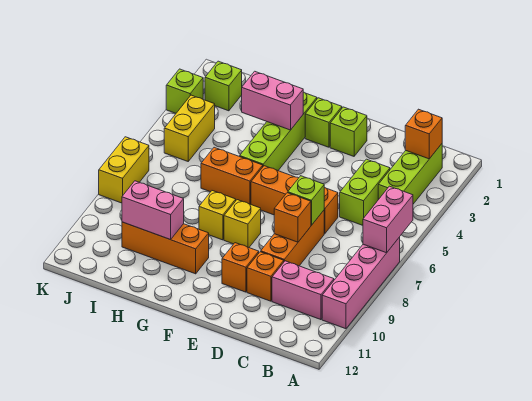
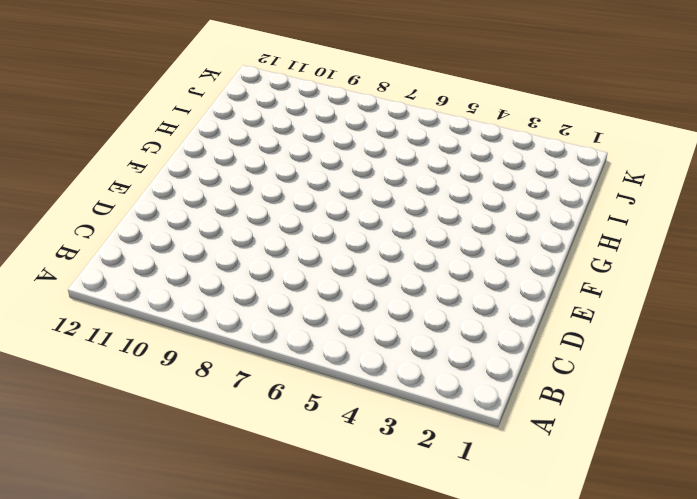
none -> pink brick A7:A10 level 1
none -> lime brick B2:B4 level 1
none -> pink brick B10:C10 level 1

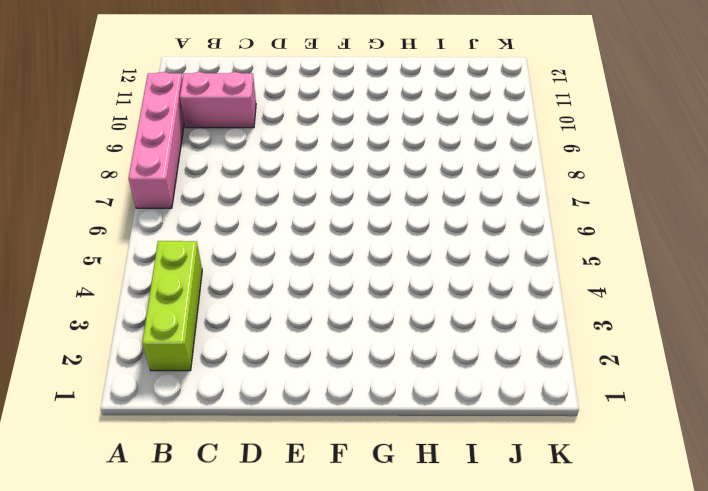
none -> lime brick C4:C5 level 1
none -> orange brick D6:F6 level 1
none -> orange brick D7:D9 level 1

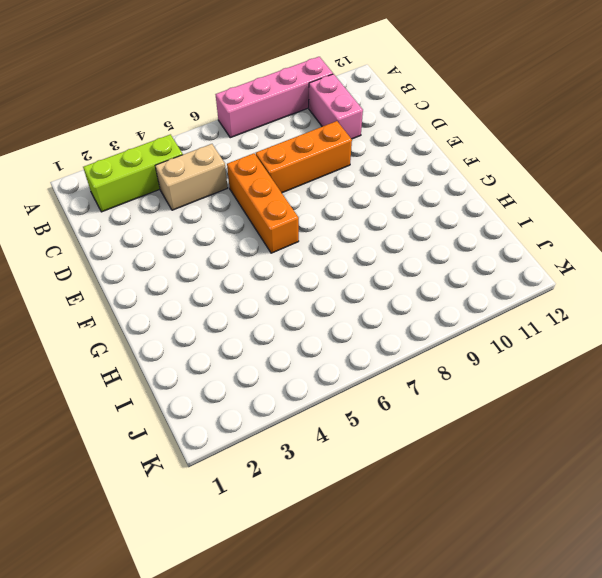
tan brick C4:C5 level 1 -> lime brick C4:C5 level 1
none -> orange brick D10 level 1
none -> lime brick E2 level 1
none -> orange brick E10 level 1

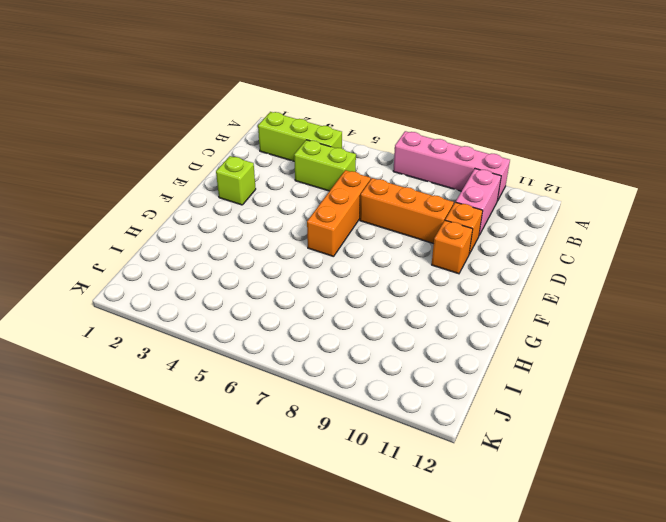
none -> lime brick F2 level 1
none -> yellow brick F8 level 1
none -> lime brick G2:G5 level 1

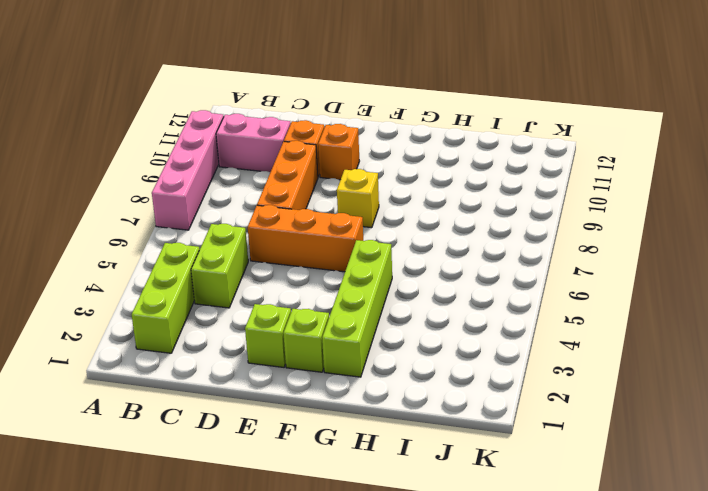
none -> orange brick G6:H6 level 1
none -> yellow brick G8 level 1
none -> orange brick G10:I10 level 1

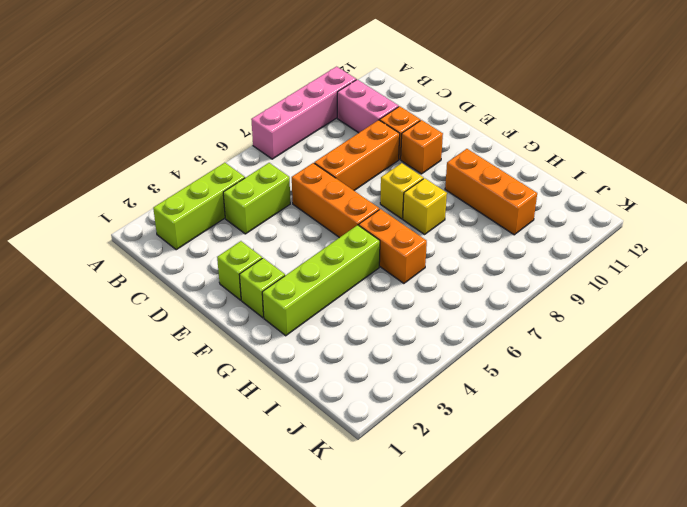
none -> lime brick J2 level 1
none -> yellow brick J4:J5 level 1
none -> lime brick K3 level 1

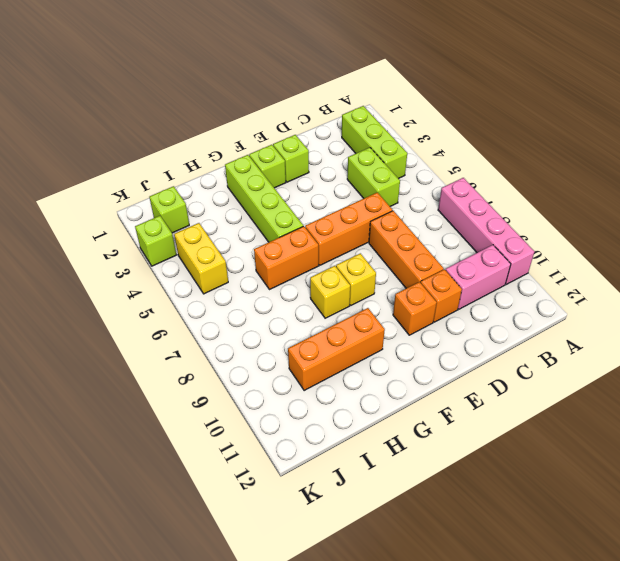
none -> yellow brick K7:K8 level 1
none -> pink brick A6:A7 level 2
none -> orange brick B2 level 2

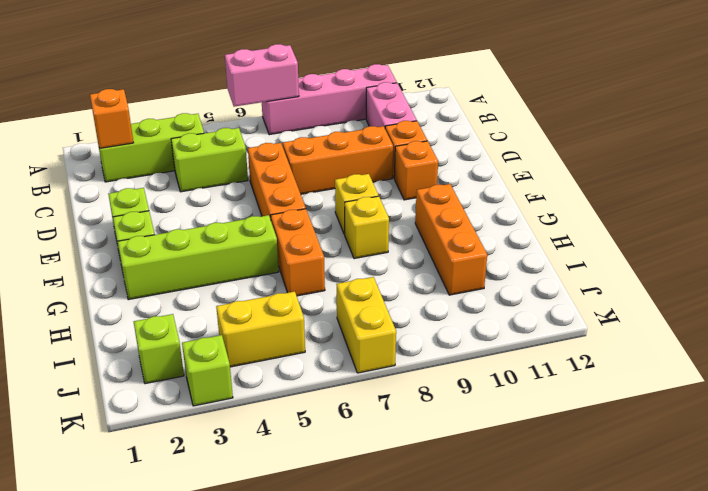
yellow brick J7:K7 level 1 -> yellow brick K7:K8 level 1
none -> lime brick D7 level 2
none -> orange brick D8 level 2
none -> pink brick G3:H3 level 2

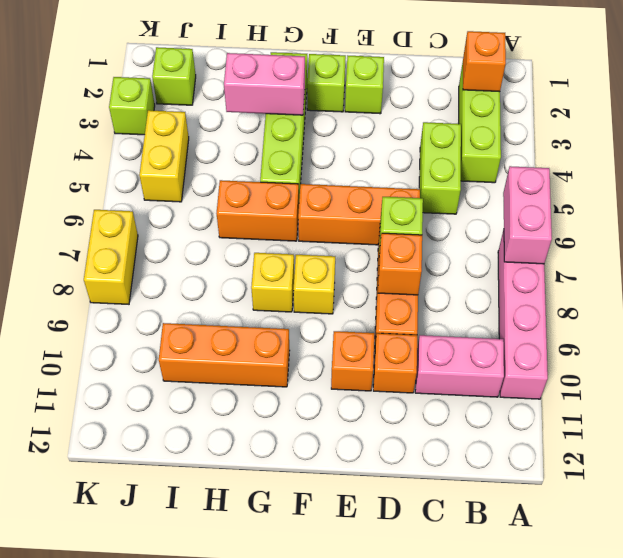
none -> pink brick H10:I10 level 2

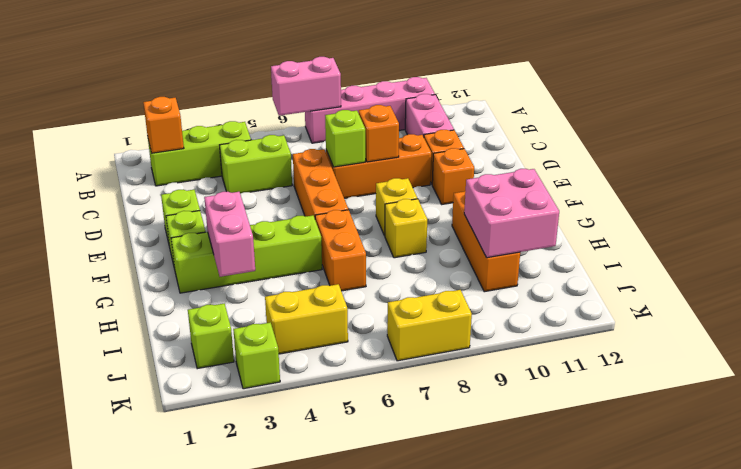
pink brick H10:I11 level 2 -> pink brick H10:I10 level 2

